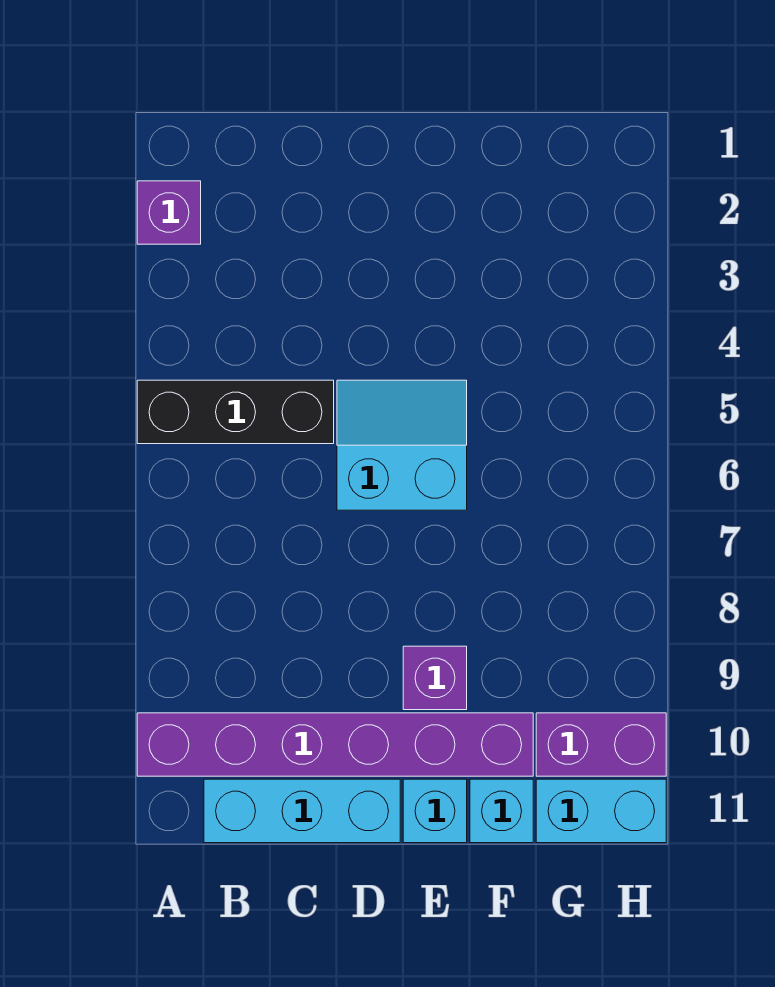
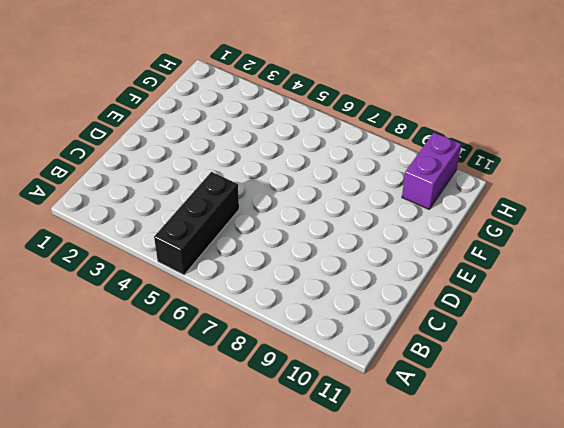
none -> purple brick A2 level 1
none -> purple brick A10:F10 level 1

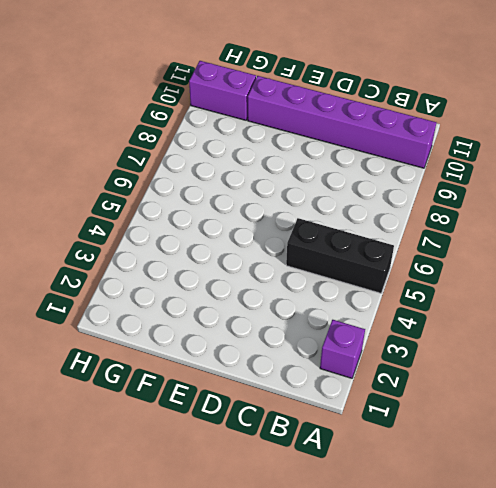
none -> cyan brick B11:D11 level 1
none -> cyan slope D5:E6 level 1 top 6

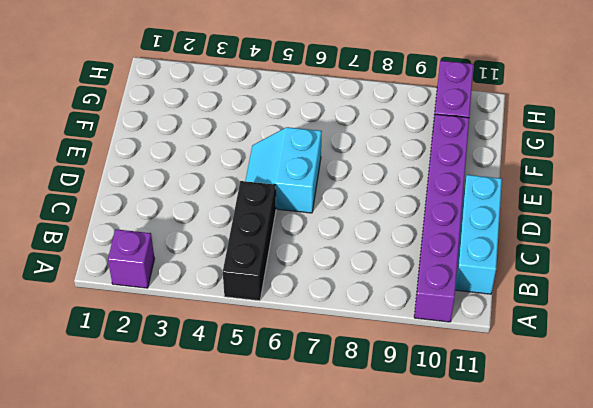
none -> purple brick E9 level 1
none -> cyan brick E11 level 1

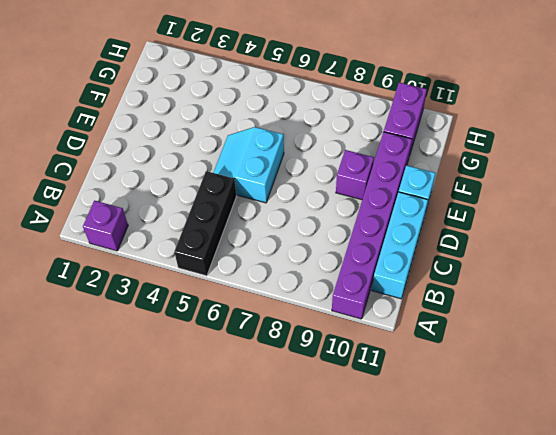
none -> cyan brick F11 level 1
none -> cyan brick G11:H11 level 1

